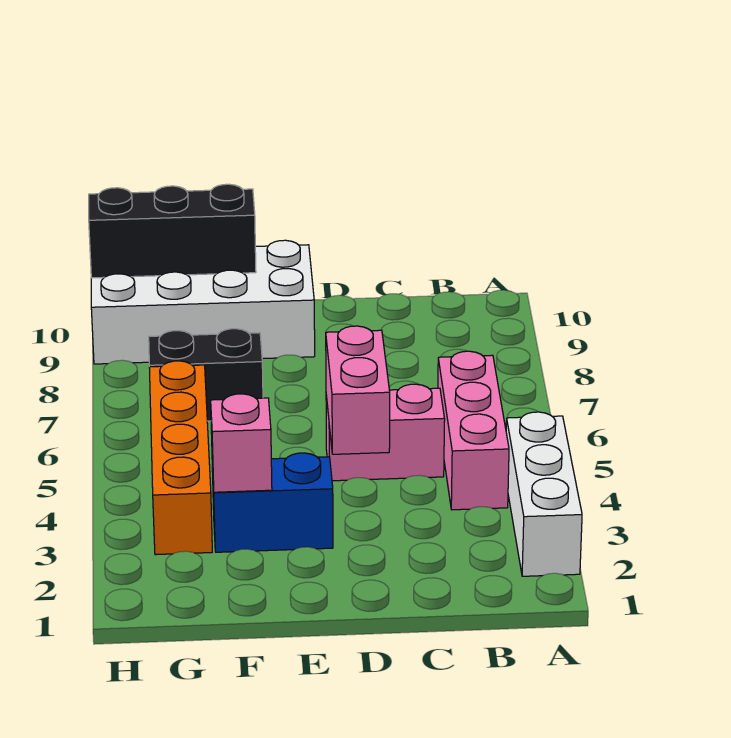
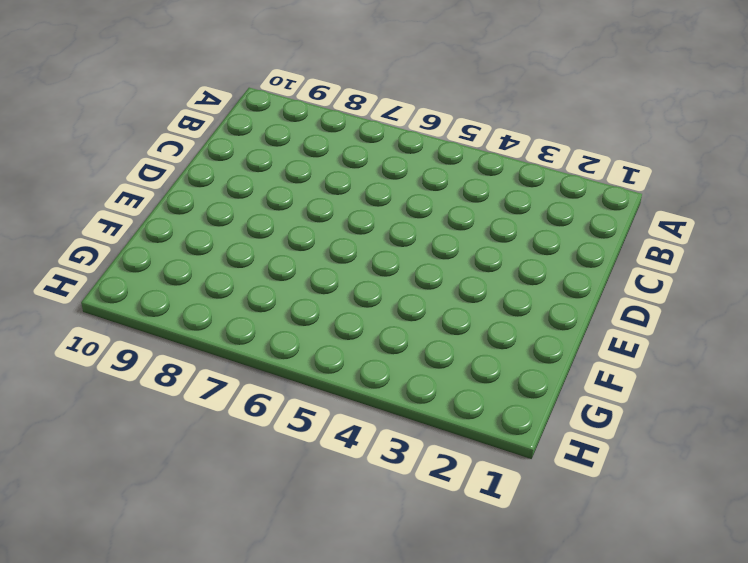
none -> white brick A2:A4 level 1
none -> pink brick B4:B6 level 1

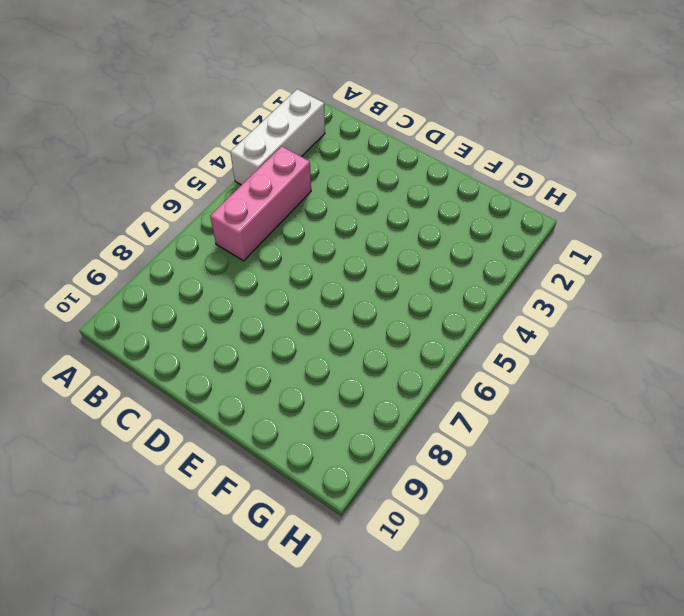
none -> pink brick C5:D5 level 1
none -> blue brick E3:F3 level 1

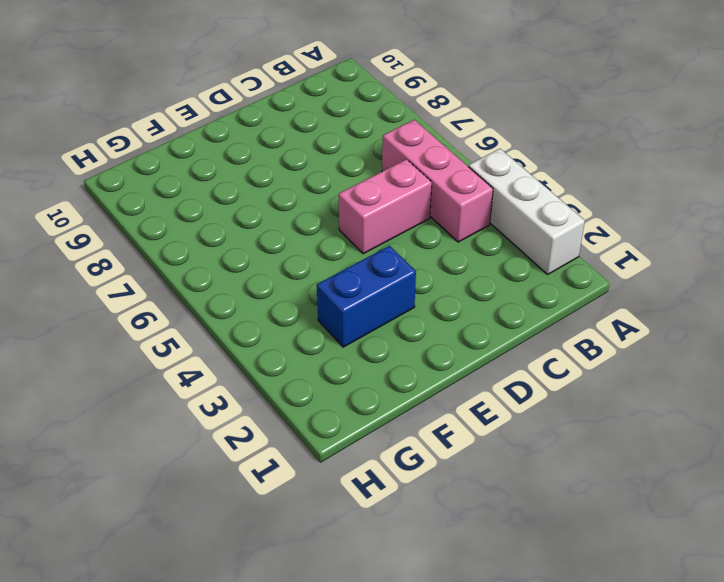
none -> white brick E9:H10 level 1
none -> black brick F7:G7 level 1

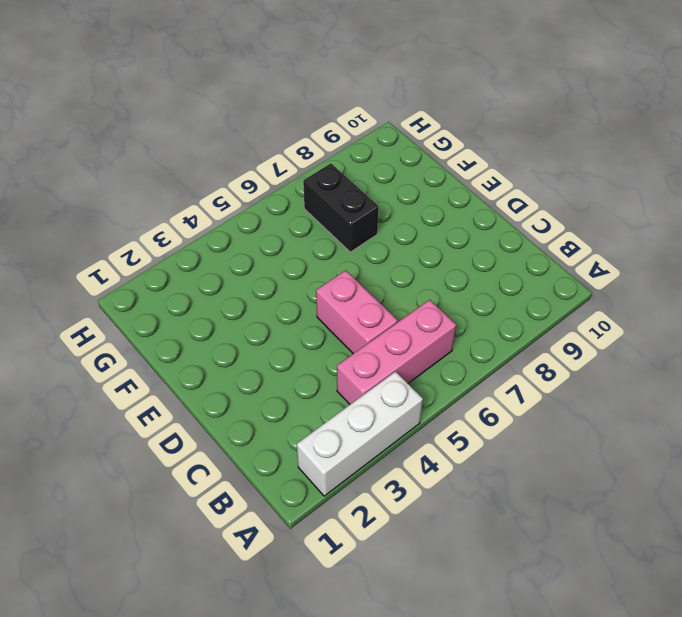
none -> blue brick E3:F3 level 1
none -> white brick E9:H10 level 1

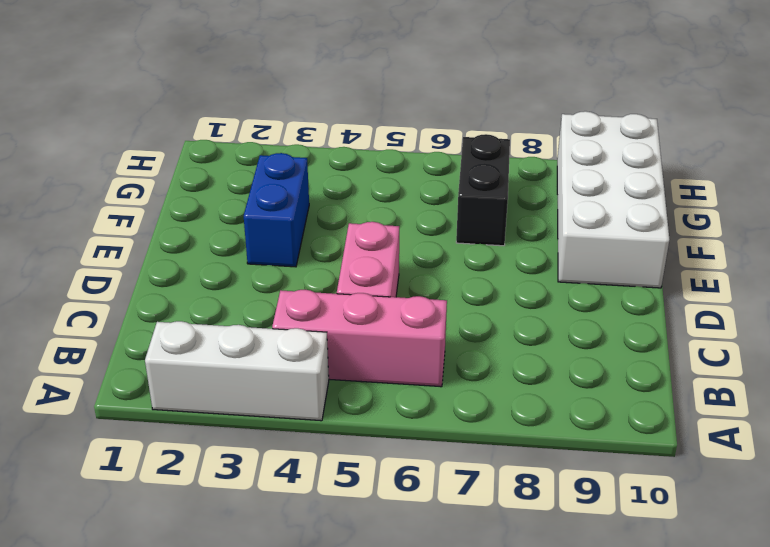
none -> orange brick G3:G6 level 1
none -> pink brick D4:D5 level 2

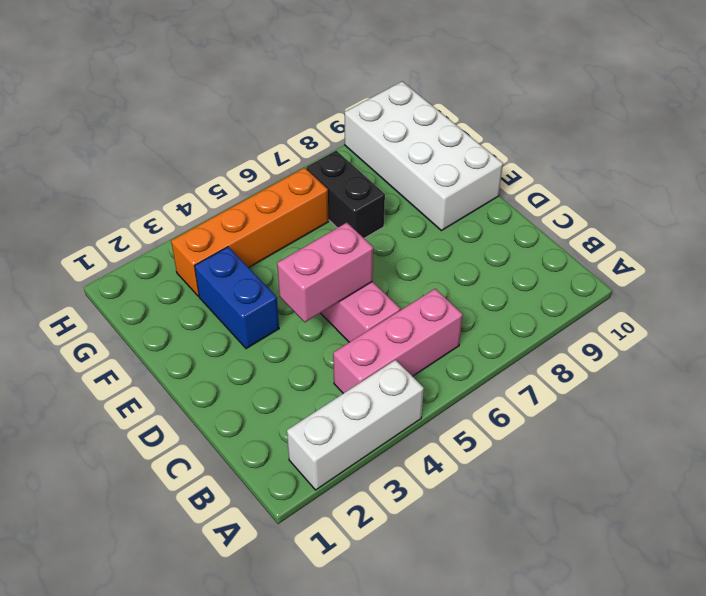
none -> pink brick F3 level 2
none -> black brick F10:H10 level 2

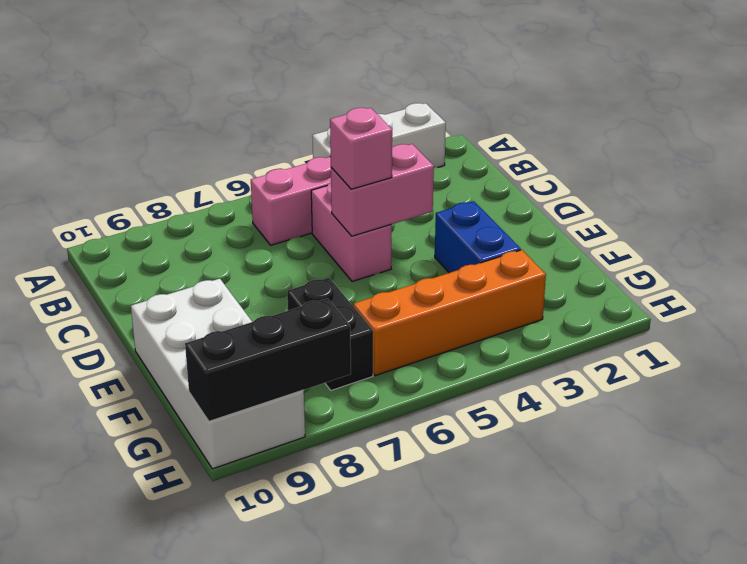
pink brick D5 level 3 -> pink brick F3 level 2
black brick H8:H10 level 2 -> black brick F10:H10 level 2

